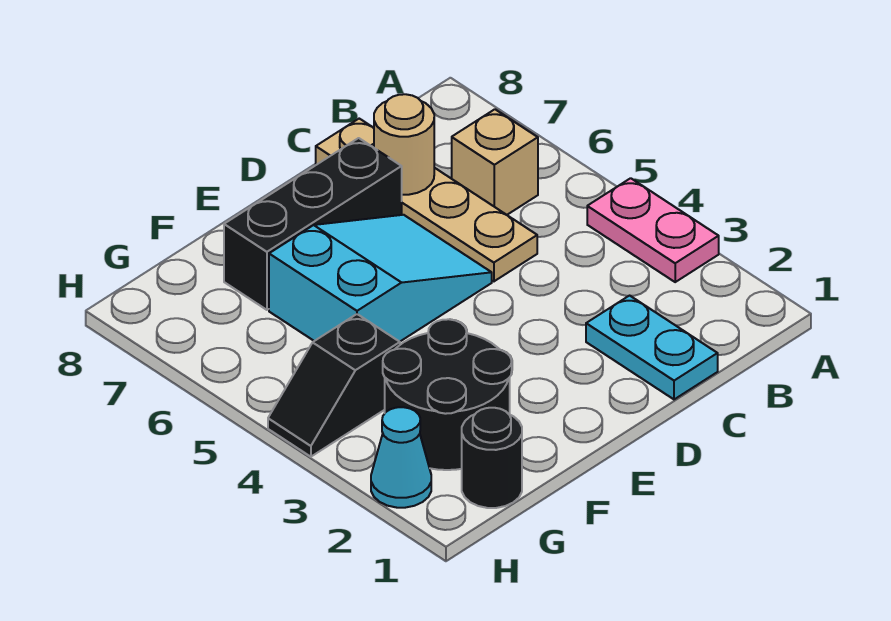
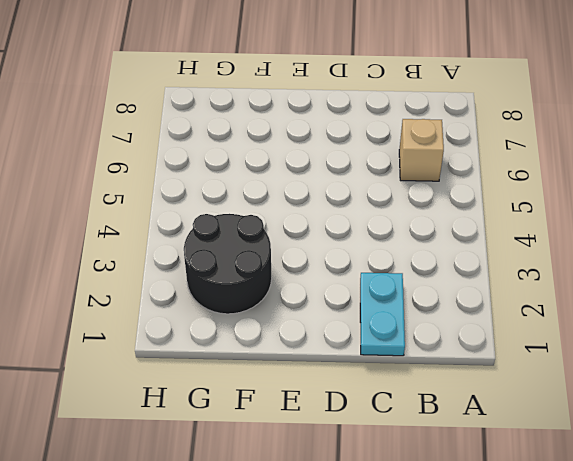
none -> pink plate A3:A4 level 1
none -> tan plate C5:C8 level 1

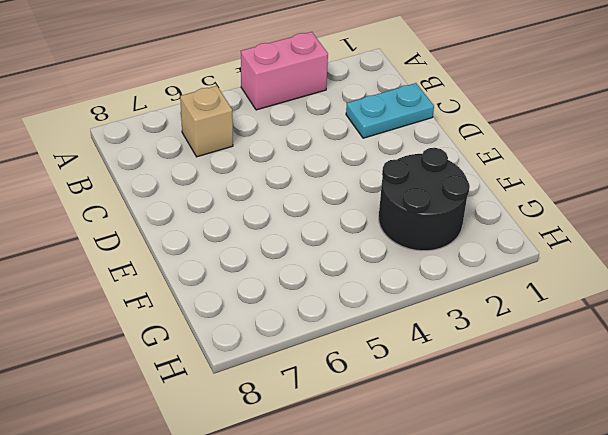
pink brick A3:A4 level 1 -> pink plate A3:A4 level 1
none -> tan plate C5:C8 level 1
none -> cyan slope D5:F6 level 1 top F

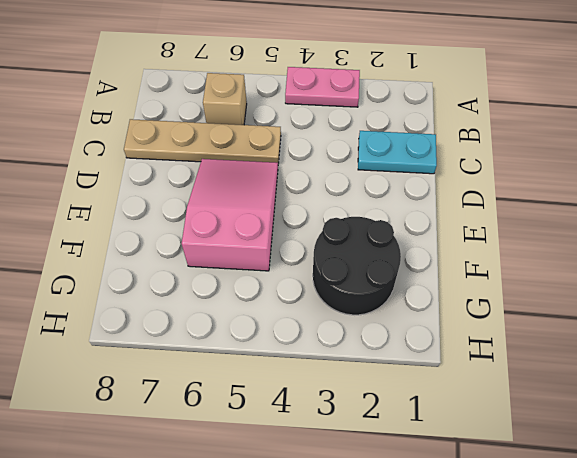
pink slope D5:F6 level 1 top F -> cyan slope D5:F6 level 1 top F
none -> black brick D7:F7 level 1
none -> black round brick G1 level 1

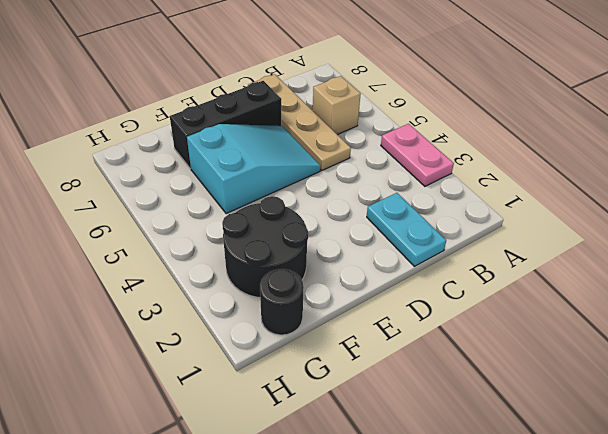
none -> black slope G4:H4 level 1 top G
none -> cyan cone H2 level 1

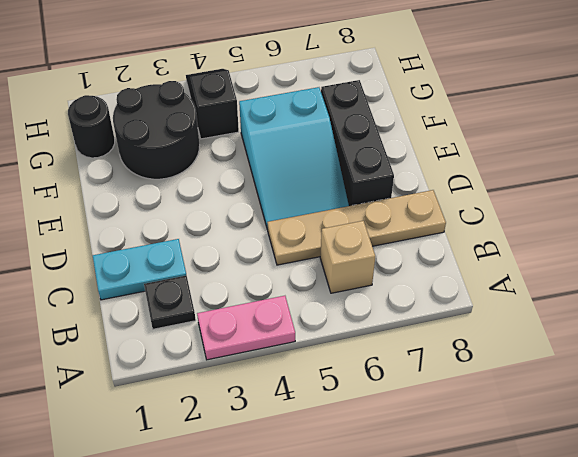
black plate B2 level 1 -> none
none -> cyan cone H2 level 1
none -> tan round brick C7 level 2

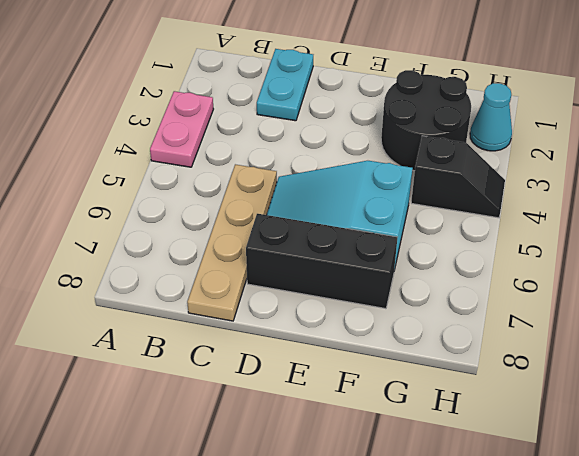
none -> tan brick B6 level 1
none -> black round brick G1 level 1

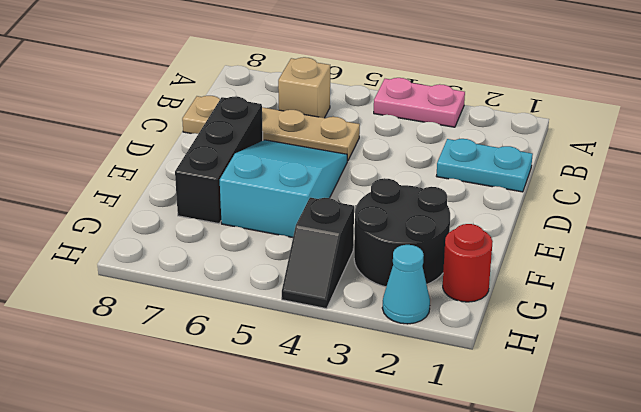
red round brick G1 level 1 -> black round brick G1 level 1
none -> tan round brick C7 level 2

